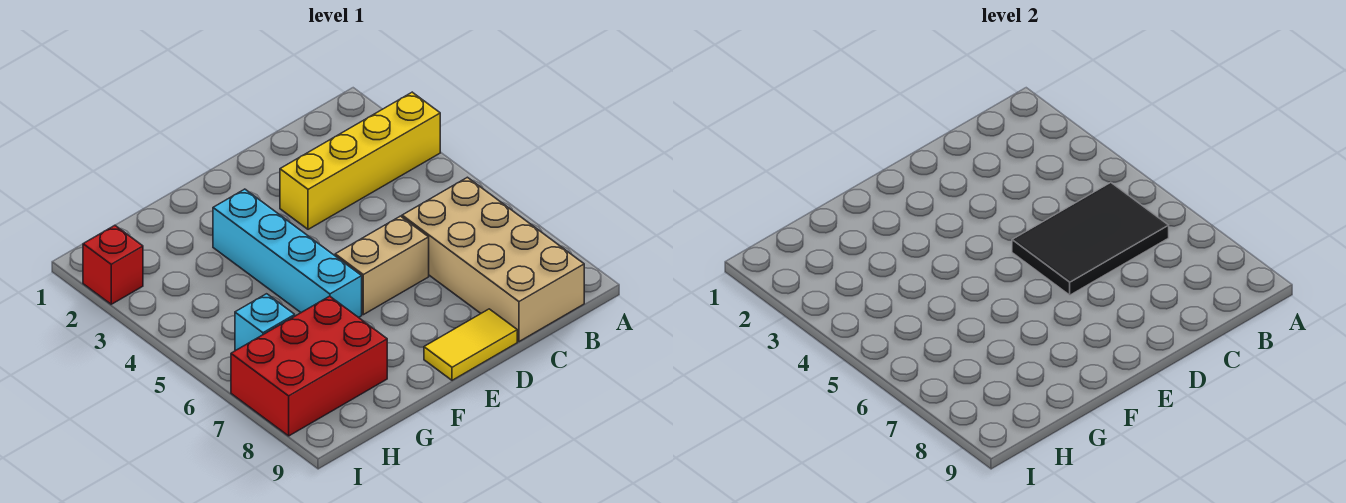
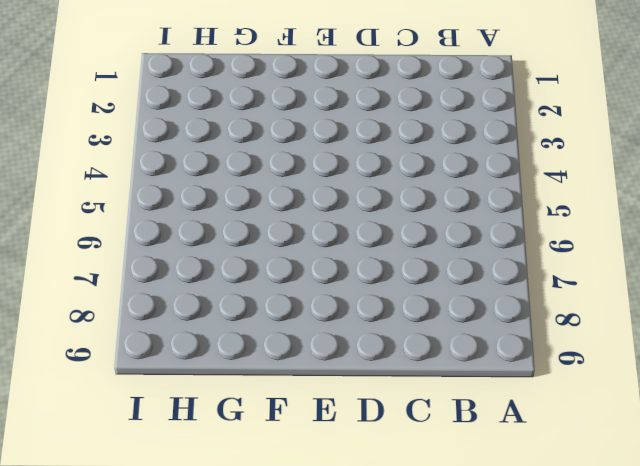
none -> yellow brick A3:D3 level 1
none -> tan brick B6:C9 level 1

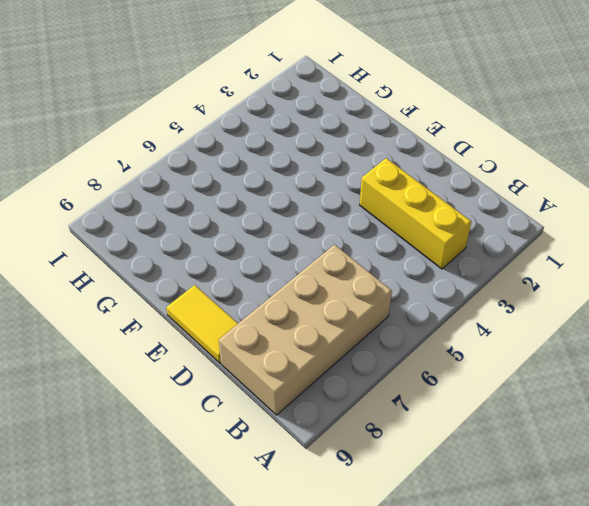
yellow brick B3:D3 level 1 -> yellow brick A3:D3 level 1
none -> tan brick D6:E6 level 1
none -> cyan brick F3:F6 level 1

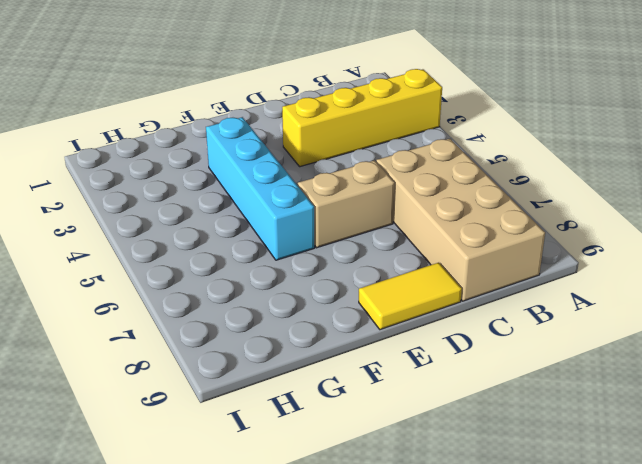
none -> red brick G7:I8 level 1
none -> cyan brick H6 level 1

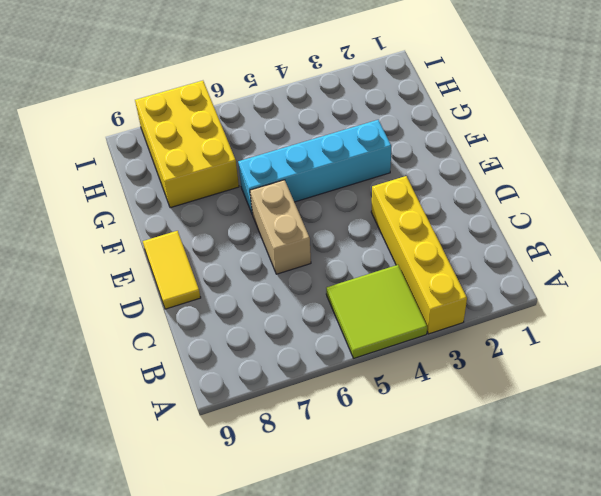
lime tile A4:B5 level 1 -> none
yellow brick G7:I8 level 1 -> red brick G7:I8 level 1
none -> tan brick B6:C9 level 1
none -> cyan brick H6 level 1

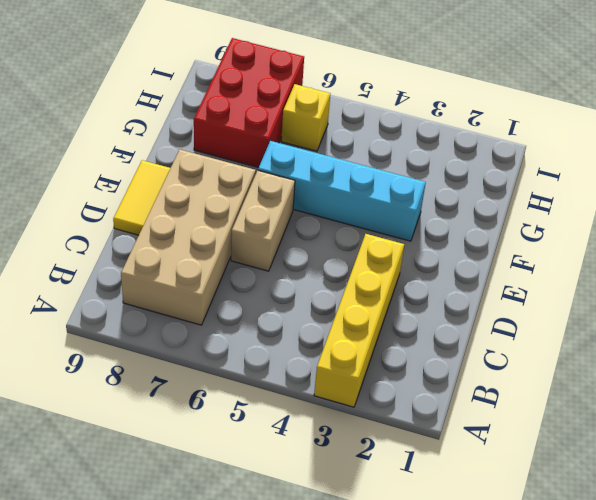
tan brick B7:E8 level 1 -> tan brick B6:C9 level 1
yellow brick H6 level 1 -> cyan brick H6 level 1
none -> red brick I2 level 1
none -> black tile B5:D6 level 2

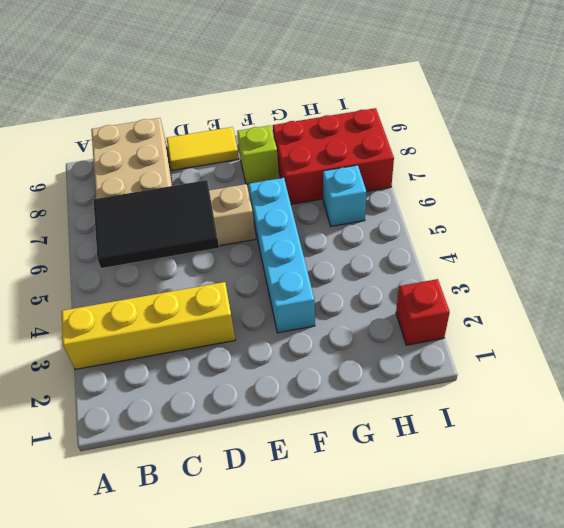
lime brick F8 level 1 -> none

